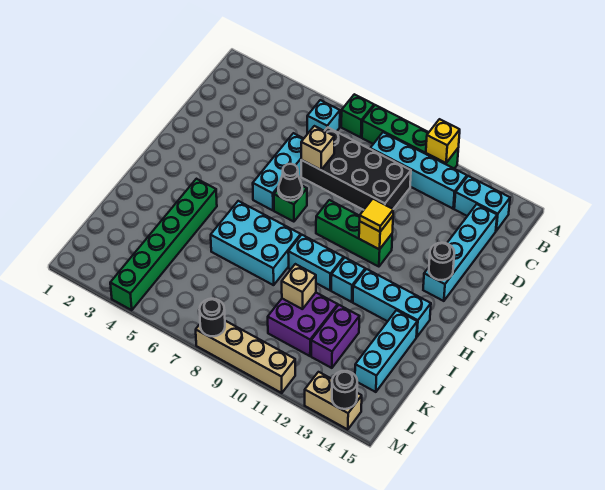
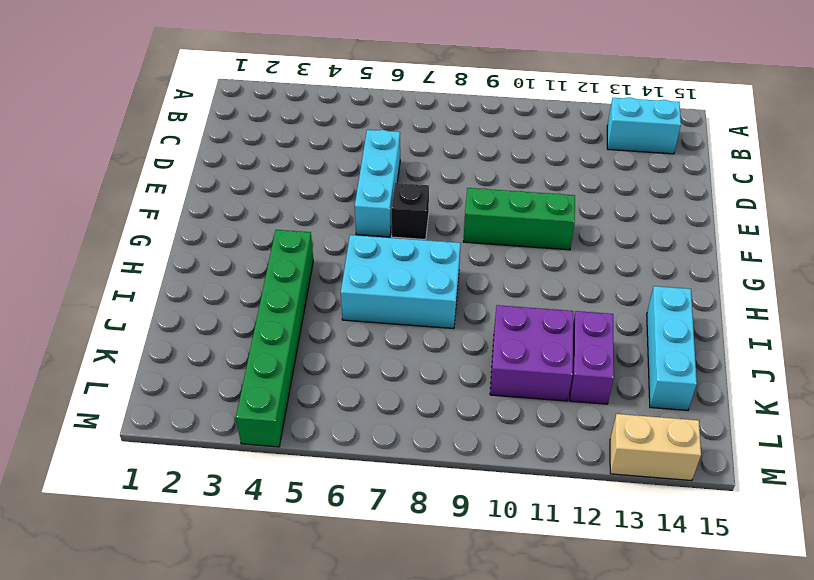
black brick F7 level 1 -> green brick F7 level 1
none -> green brick A7 level 1
none -> green brick A8:A11 level 1
none -> cyan brick B6 level 1

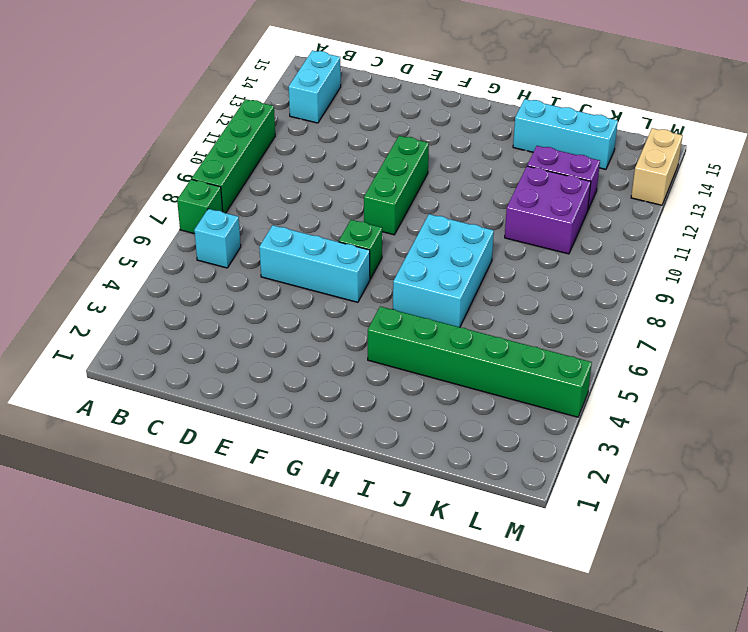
none -> cyan brick B9:B12 level 1
none -> black brick C7:D10 level 1
none -> cyan brick C14:F14 level 1

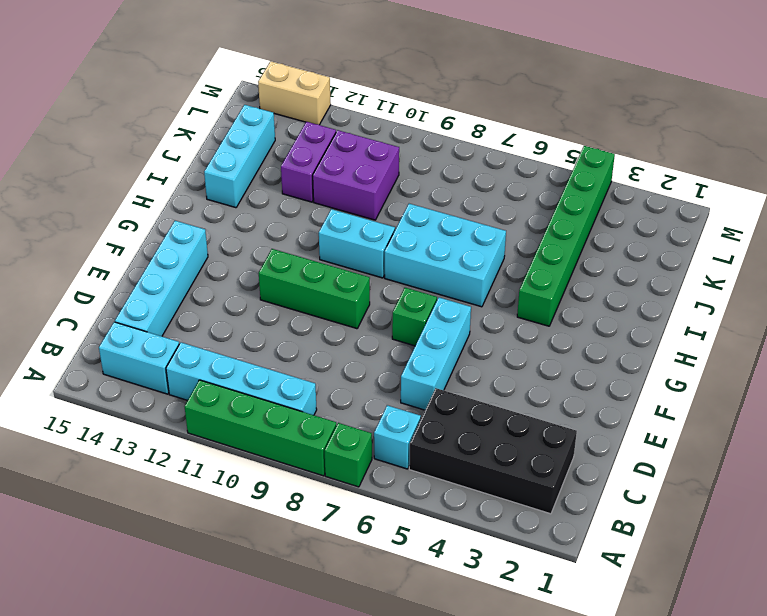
black brick B2:C5 level 1 -> black brick C7:D10 level 1
none -> cyan brick H11 level 1
none -> cyan brick H12:H14 level 1
none -> tan brick M8:M11 level 1

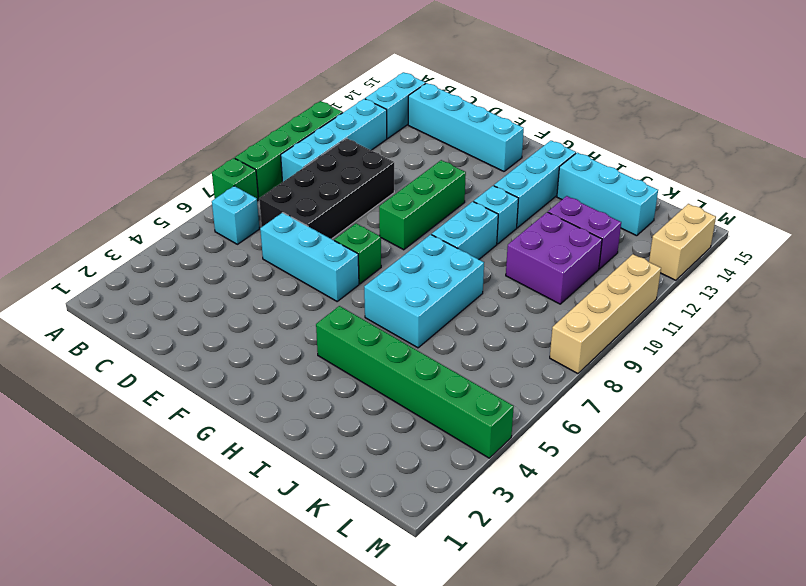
none -> yellow brick A11 level 2
none -> tan brick D7 level 2
none -> black cone F7 level 2

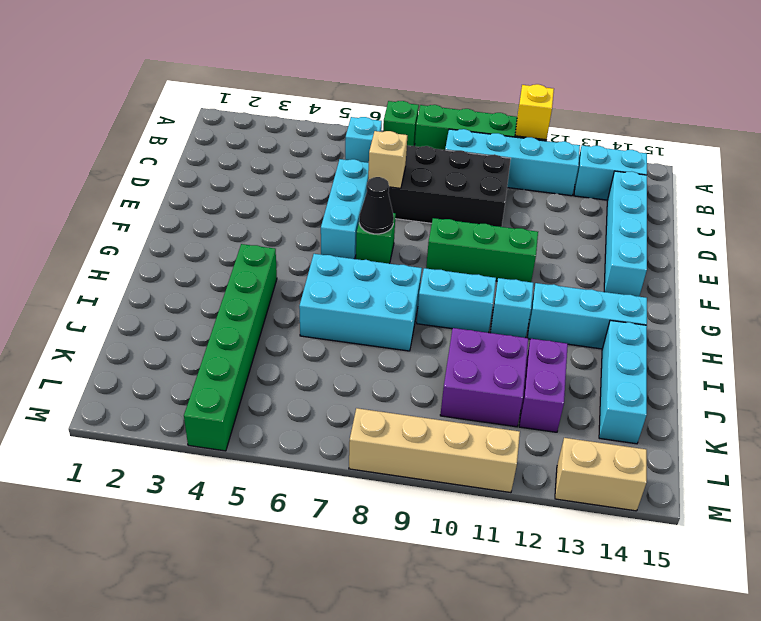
none -> yellow brick F11 level 2
none -> black round brick F14 level 2
none -> tan brick J10 level 2

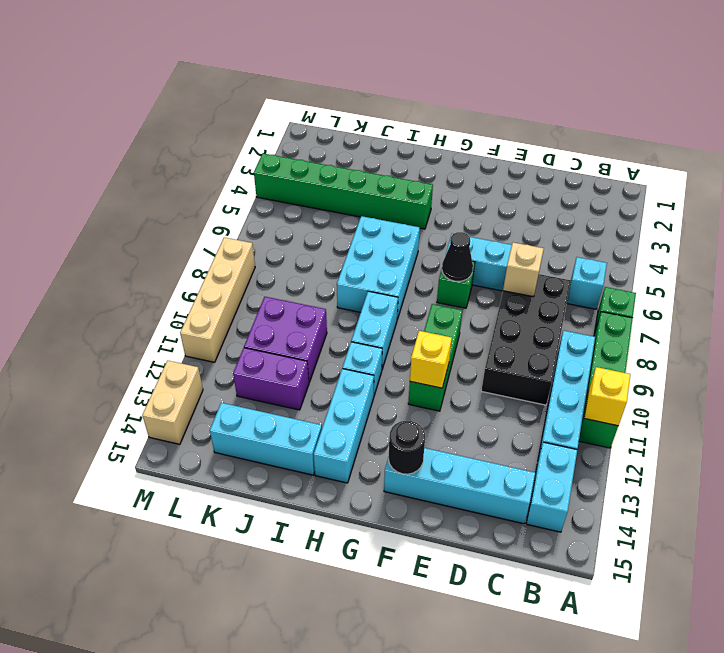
none -> tan brick J10 level 2
none -> black round brick M8 level 2
none -> black round brick M14 level 2

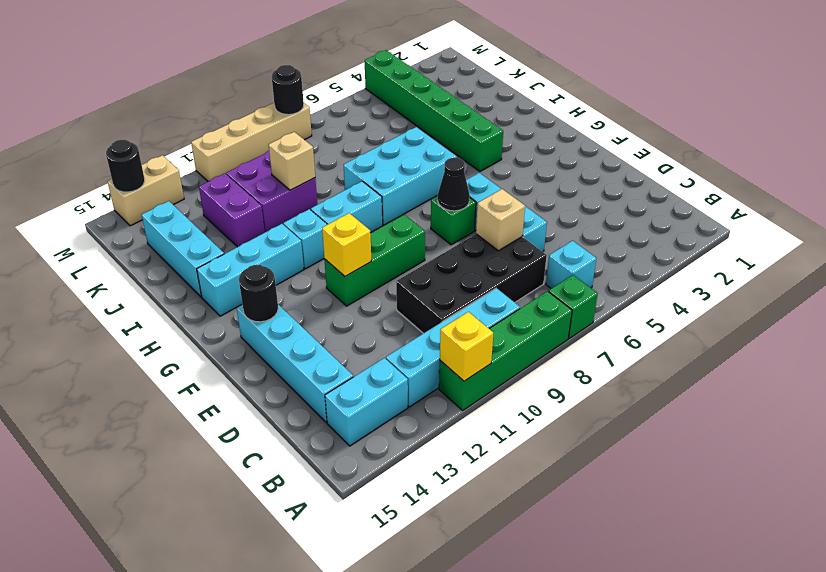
none -> yellow tile F11 level 3

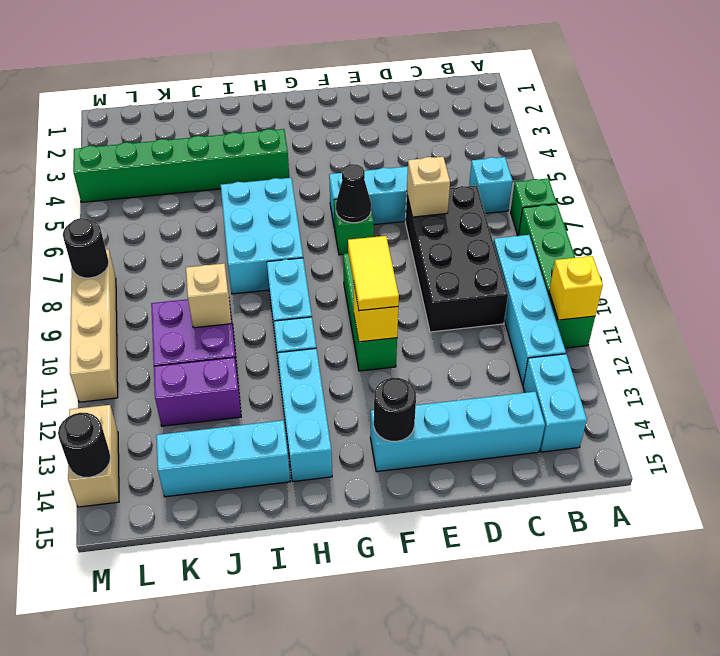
yellow tile F10:F11 level 3 -> yellow tile F11 level 3

